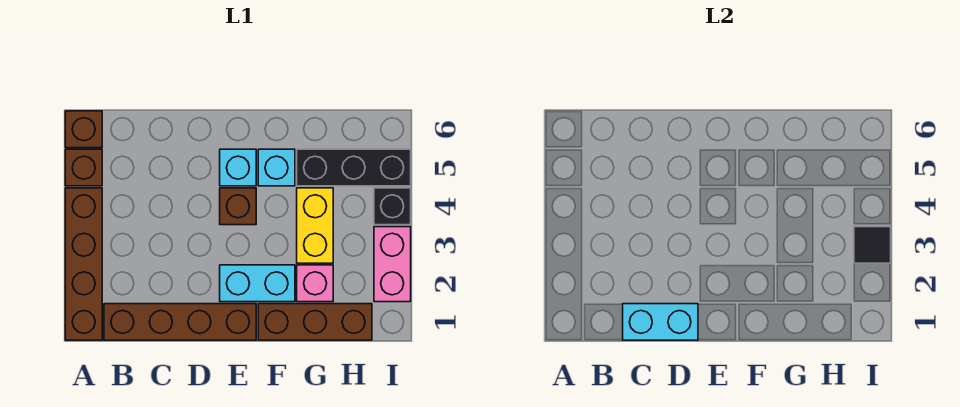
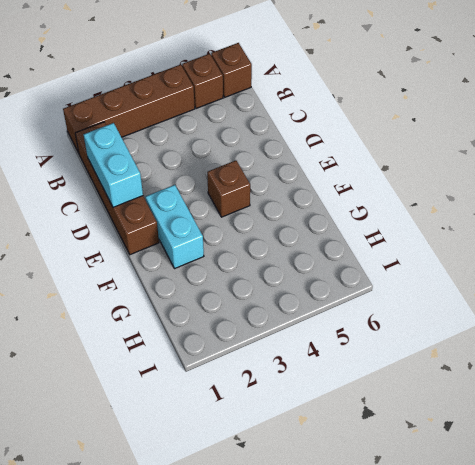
none -> cyan brick E5 level 1
none -> brown brick F1:H1 level 1
none -> cyan brick F5 level 1

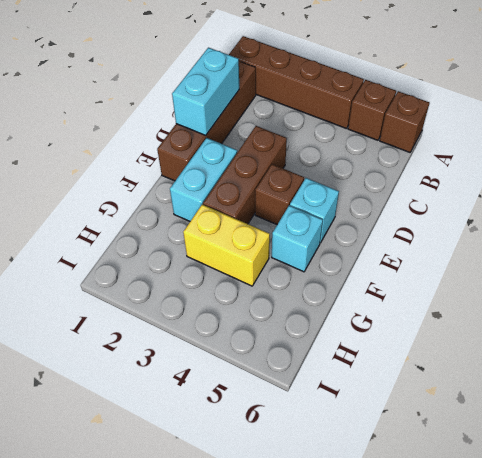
brown brick D3:F3 level 1 -> brown brick F1:H1 level 1
none -> pink brick G2 level 1
none -> black brick G5:I5 level 1
none -> pink brick I2:I3 level 1

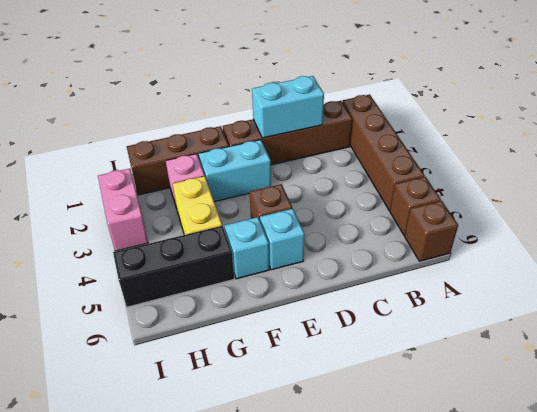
none -> black brick I4 level 1
none -> black tile I3 level 2

